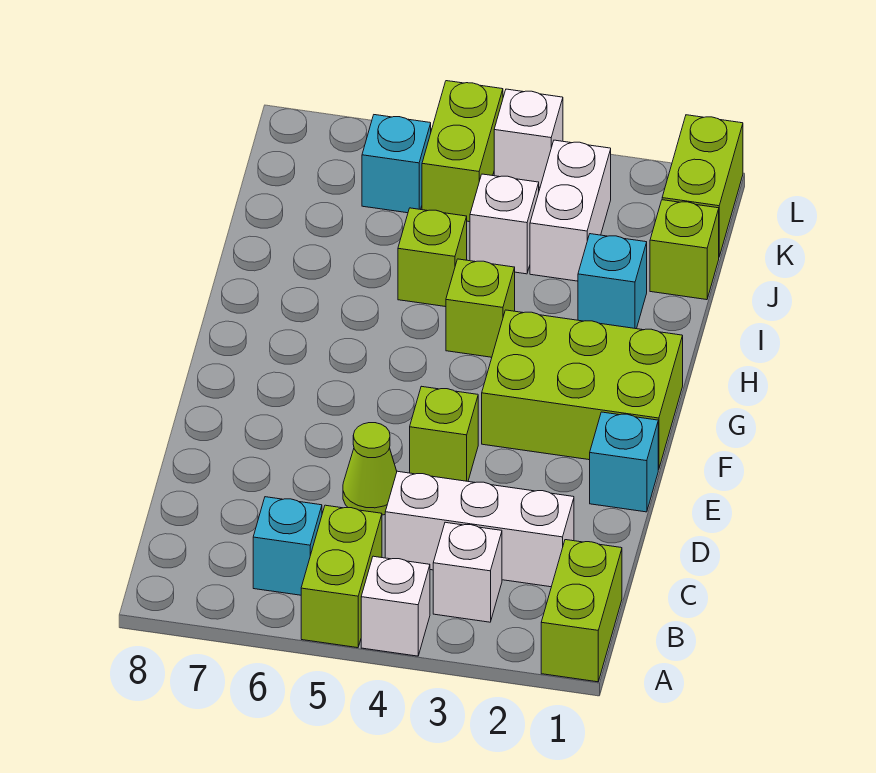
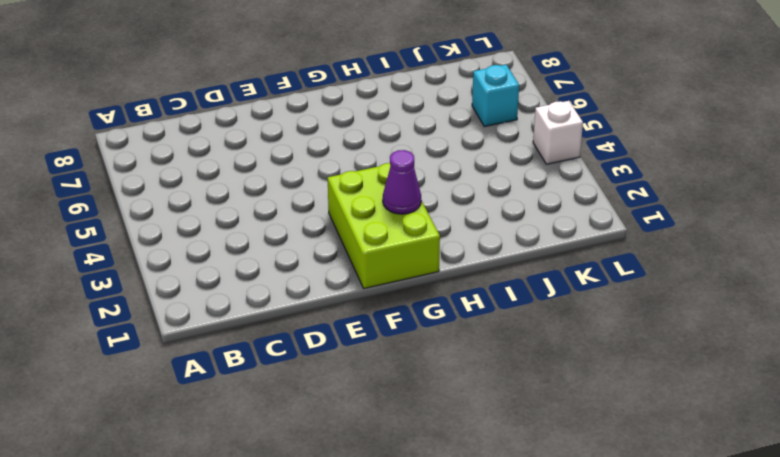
purple cone G2 level 2 -> none
none -> lime brick A1:B1 level 1
none -> white brick A4 level 1
none -> lime brick A5:B5 level 1

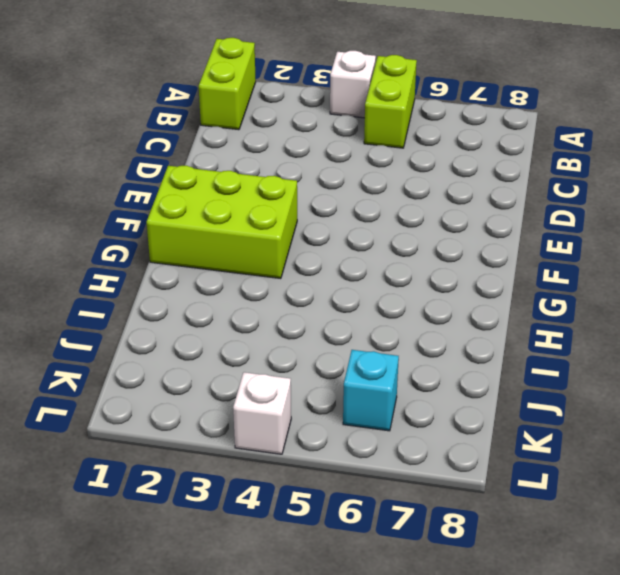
none -> white brick B3 level 1
none -> cyan brick B6 level 1
none -> white brick C2:C4 level 1

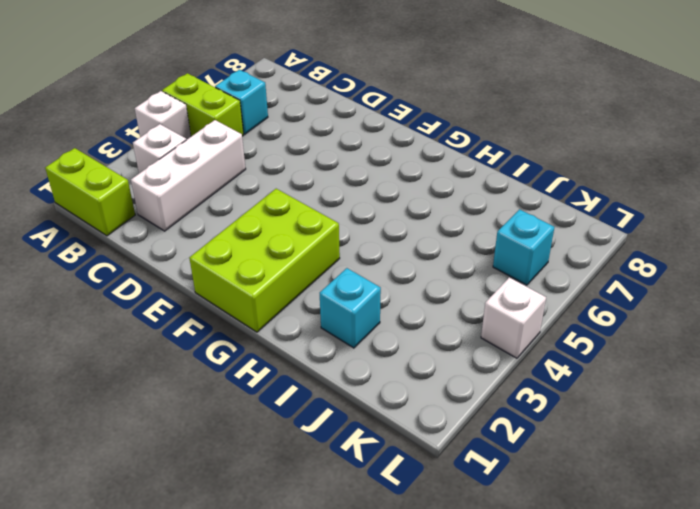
none -> lime cone D5 level 1
none -> cyan brick E1 level 1
none -> lime brick E4 level 1

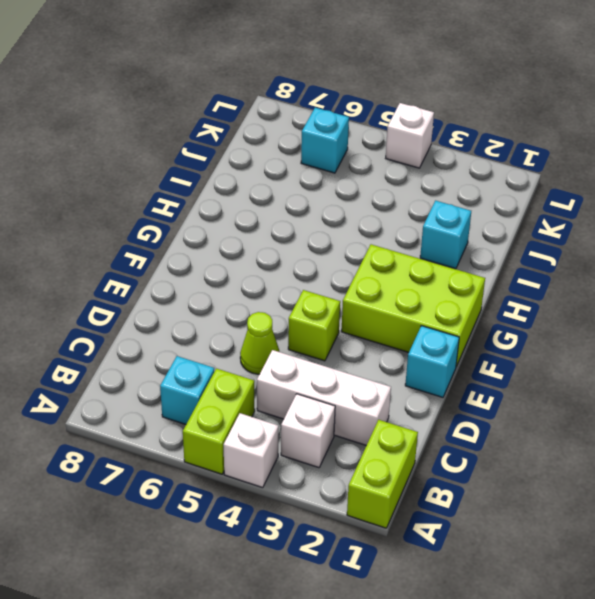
none -> lime brick H4 level 1
none -> lime brick I5 level 1
none -> lime brick J1 level 1

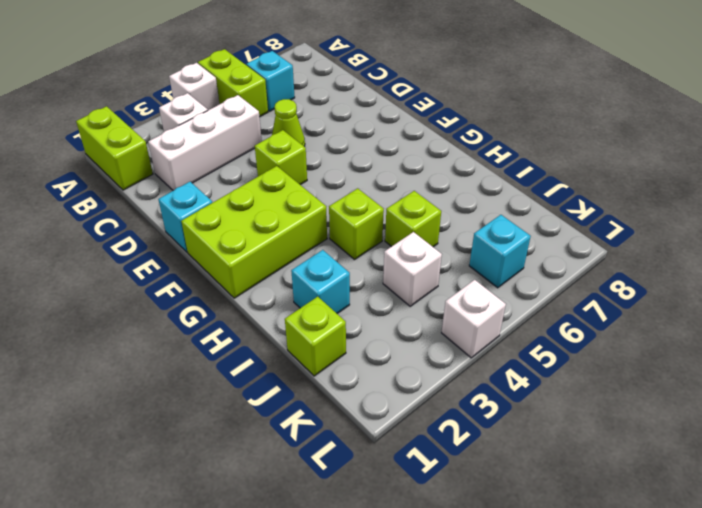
none -> white brick J3:K3 level 1
none -> lime brick K1:L1 level 1
none -> lime brick K5:L5 level 1

